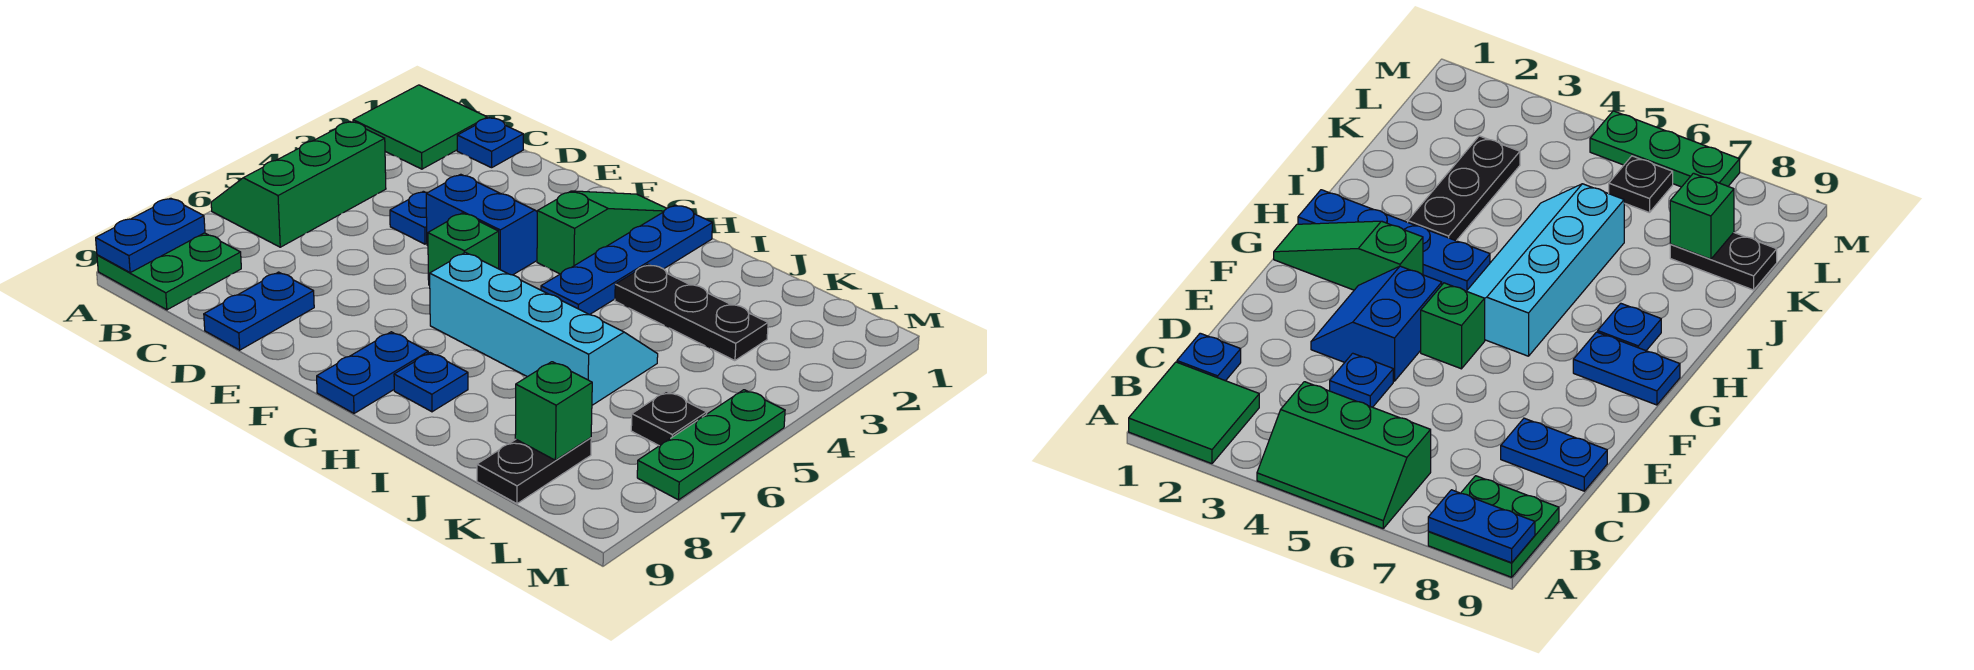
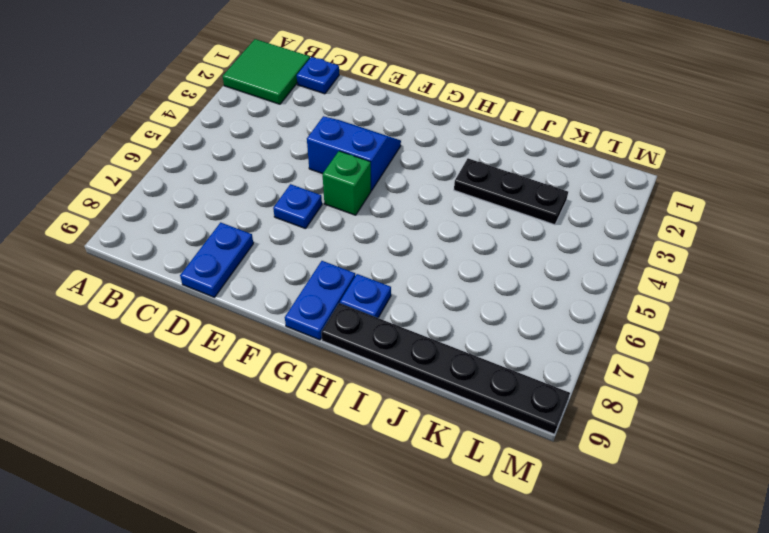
blue plate E6 level 1 -> blue plate D4 level 1
black plate H9:M9 level 1 -> black plate K8:K9 level 1
none -> green slope A4:B6 level 1 top B
none -> green plate A8:B9 level 1
none -> green slope G1:G3 level 1 top 3

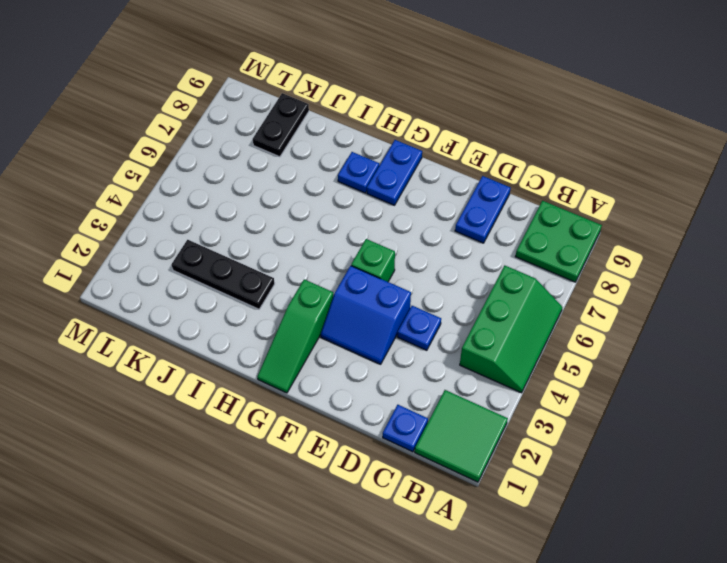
none -> cyan slope G5:J6 level 1 top 6
none -> blue plate H1:H4 level 1
none -> black plate L6 level 1

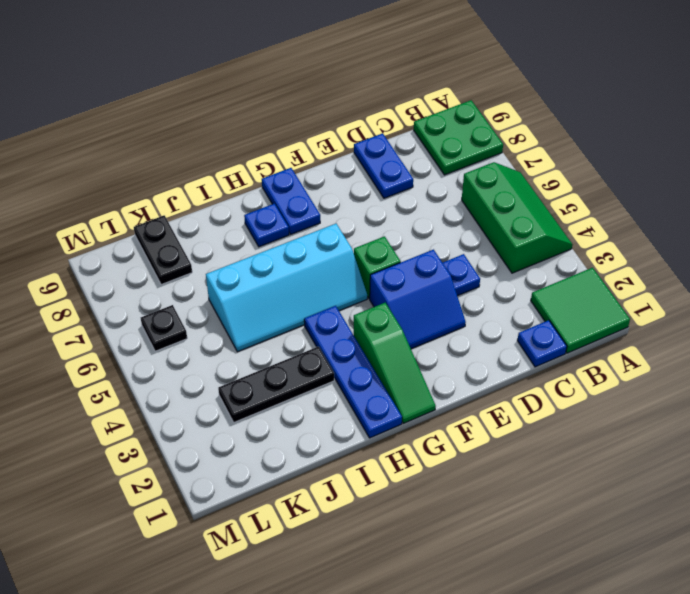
none -> green plate M5:M7 level 1
none -> blue plate A8:A9 level 2
none -> green brick K8 level 2

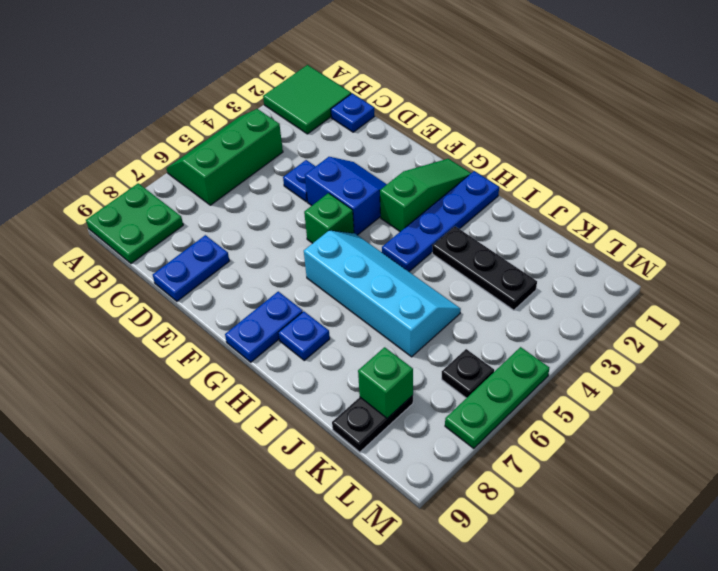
none -> blue plate A8:A9 level 2

